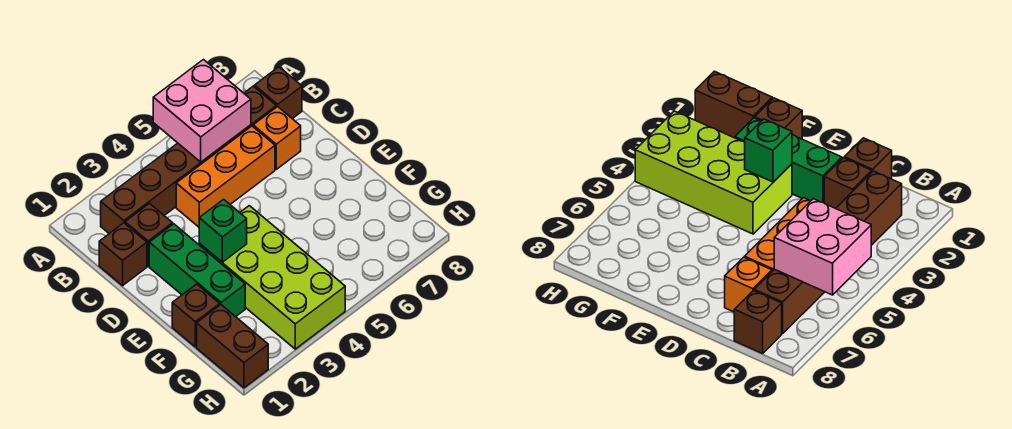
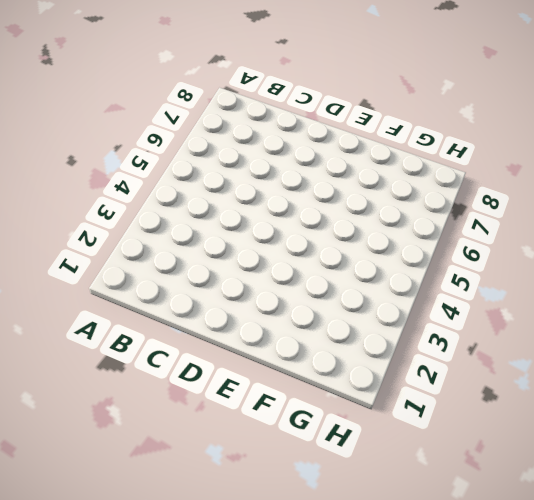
none -> brown brick B2:B7 level 1
none -> brown brick B8 level 1
none -> brown brick C1 level 1

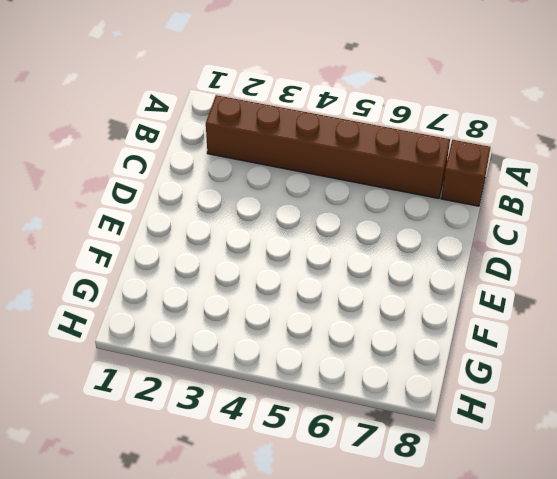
none -> brown brick C1 level 1
none -> brown brick C2 level 1
none -> orange brick C4:C6 level 1

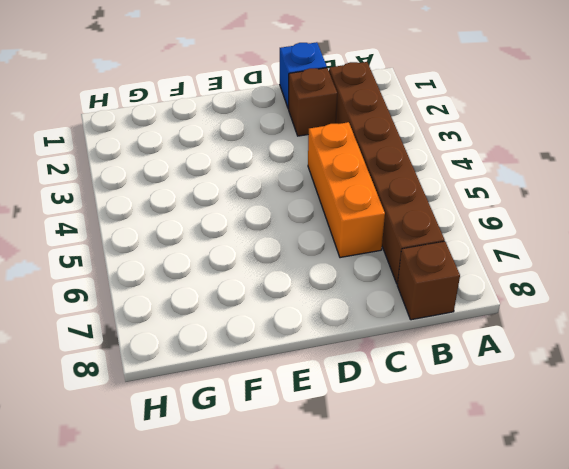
blue brick C1 level 1 -> brown brick C1 level 1
none -> orange brick C7 level 1
none -> green brick D2:F2 level 1
none -> lime brick E3:H4 level 1

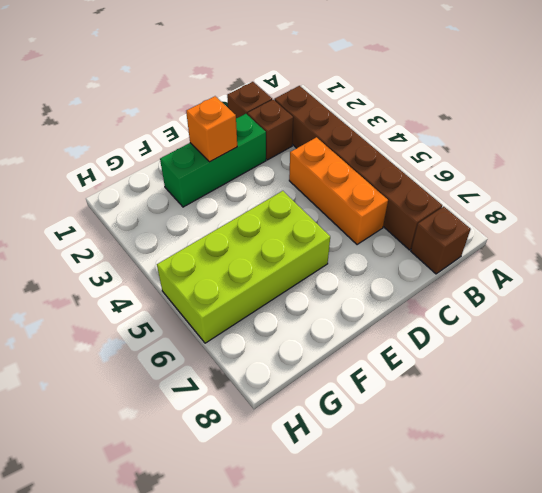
orange brick E2 level 2 -> orange brick C7 level 1
lime brick E5:H6 level 1 -> lime brick E3:H4 level 1
none -> brown brick F1 level 1
none -> brown brick G1:H1 level 1
none -> pink brick A5:B6 level 2

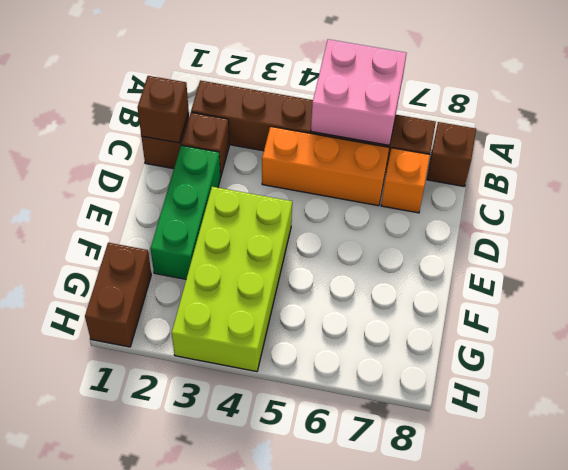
brown brick C1 level 2 -> brown brick F1 level 1
none -> green brick E3 level 2

